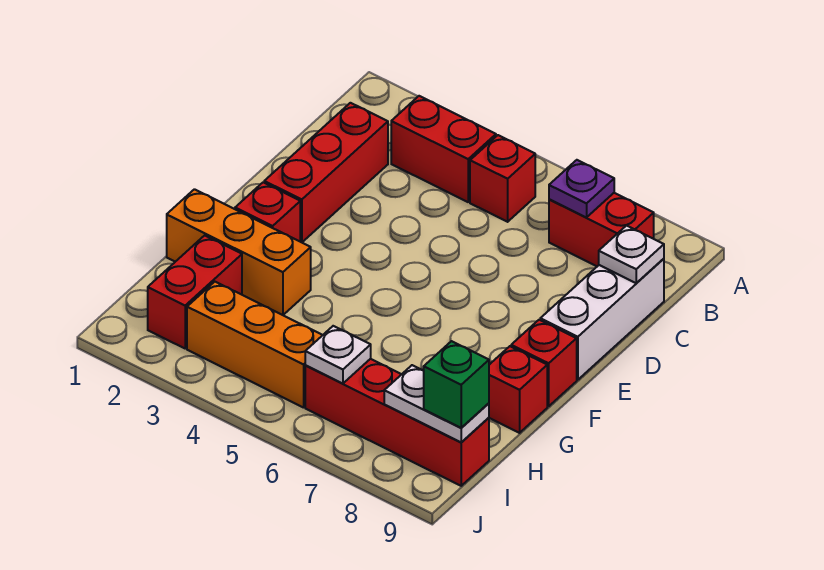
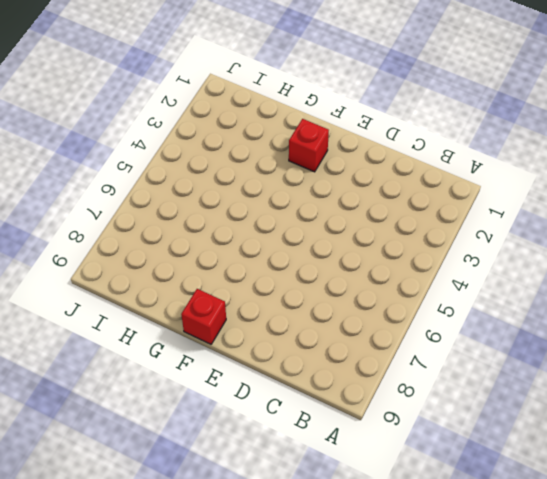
none -> red brick B3:B4 level 1
none -> red brick B5 level 1
none -> red brick B7:B8 level 1

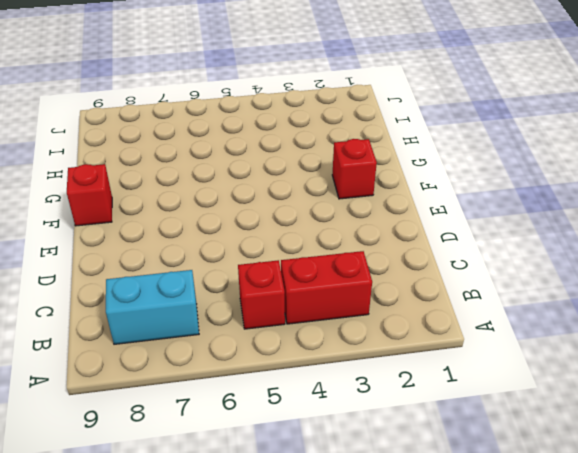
cyan brick B7:B8 level 1 -> red brick B7:B8 level 1
none -> red brick C2:E2 level 1
none -> white brick C9:E9 level 1
none -> orange brick G1:G3 level 1

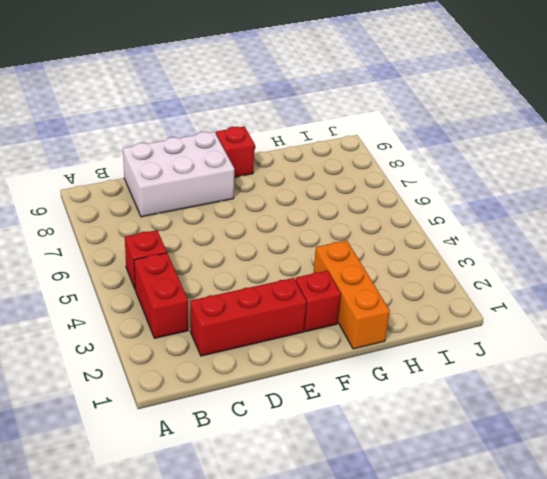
white brick C8:E9 level 1 -> white brick C9:E9 level 1
none -> red brick B7:B8 level 1
none -> red brick G9 level 1
none -> red brick H2:I2 level 1

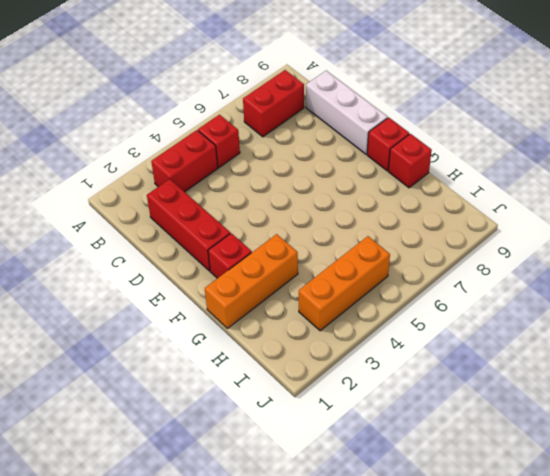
none -> red brick H2:I2 level 1
none -> red brick I6:I9 level 1
none -> purple plate B7 level 2

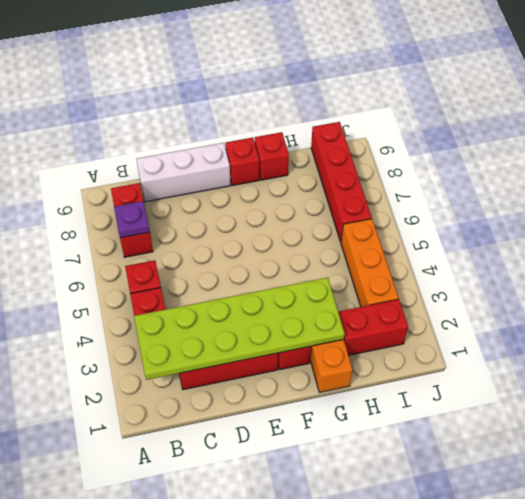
lime plate B2:G3 level 2 -> none
none -> white plate C9 level 2
none -> white plate I6 level 2
none -> white plate I8:I9 level 2

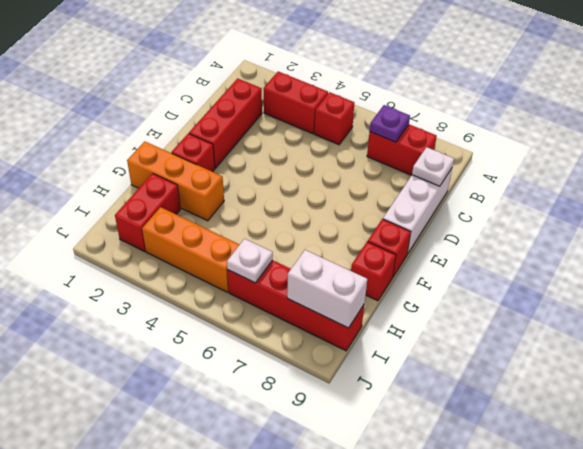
white brick I8:I9 level 2 -> white plate I8:I9 level 2
none -> green brick I9 level 3

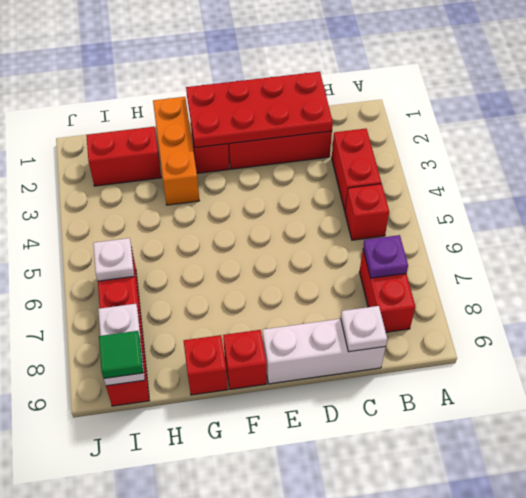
red plate C1:F2 level 2 -> none
green tile I9 level 3 -> green brick I9 level 3
none -> orange brick I3:I5 level 1

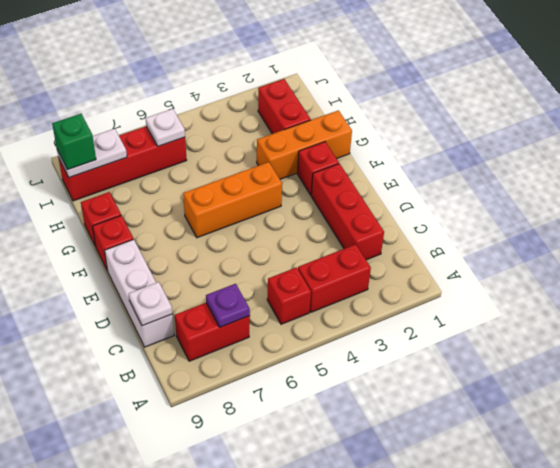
orange brick F4:F6 level 1 -> orange brick I3:I5 level 1

